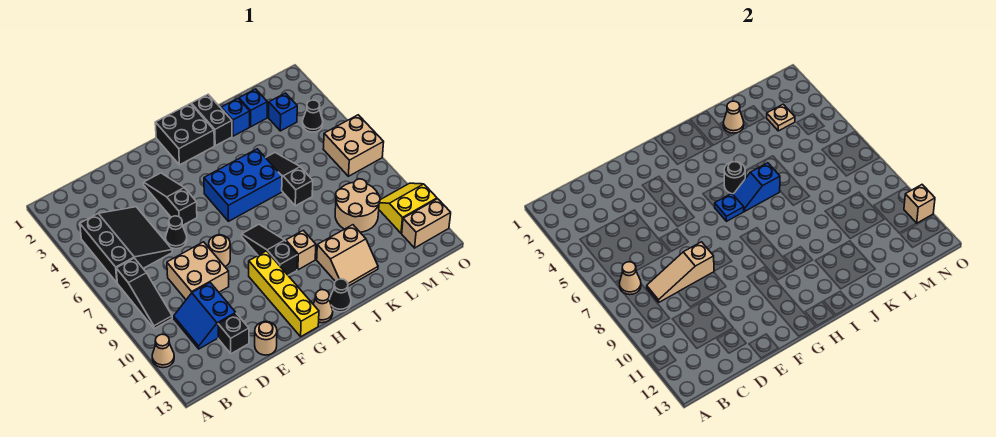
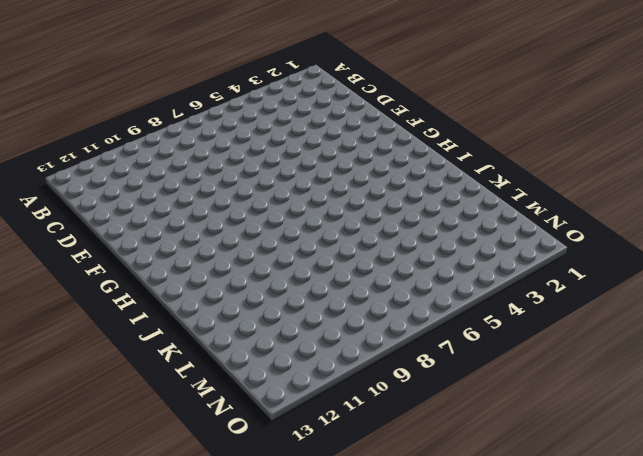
none -> tan cone A11 level 1
none -> black slope B4:D6 level 1 top B
none -> black slope B7:B9 level 1 top 7
none -> blue slope C10:D11 level 1 top D

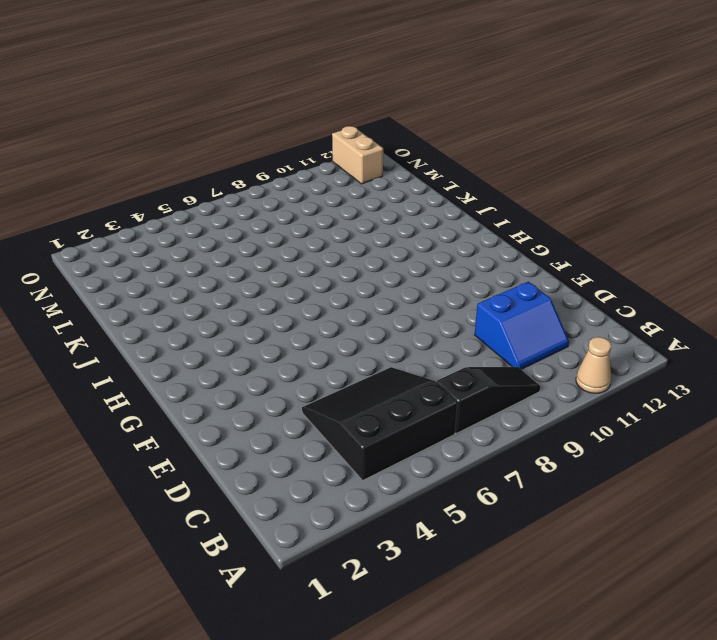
none -> tan brick D8:E9 level 1
none -> black brick D12 level 1
none -> black cone E6 level 1
none -> tan round brick E13 level 1

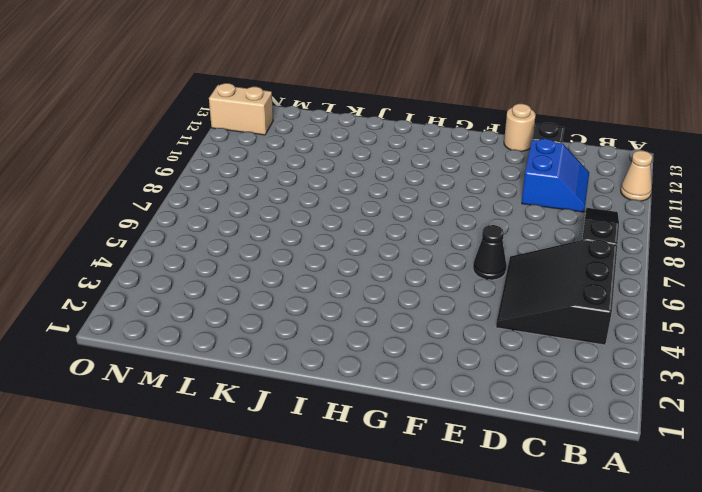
none -> tan brick D8:E9 level 1
none -> black slope F3:F5 level 1 top 5
none -> tan round brick F8 level 1
none -> yellow brick G10:G13 level 1

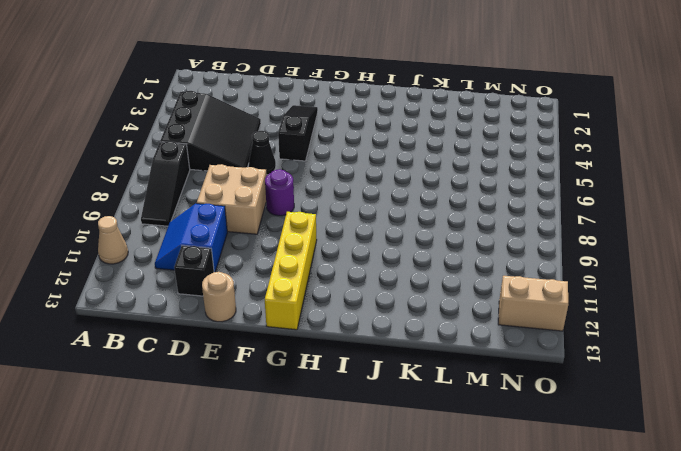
purple round brick F8 level 1 -> tan round brick F8 level 1
none -> black brick H1:I2 level 1
none -> blue brick H5:J6 level 1
none -> black slope H8:H10 level 1 top 10
none -> tan cone H13 level 1

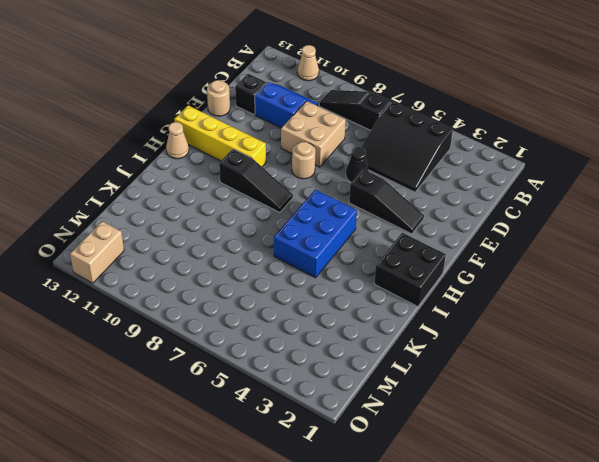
none -> tan brick I10 level 1
none -> black cone I13 level 1
none -> black brick J1:J2 level 1
none -> tan slope J11:K12 level 1 top 11

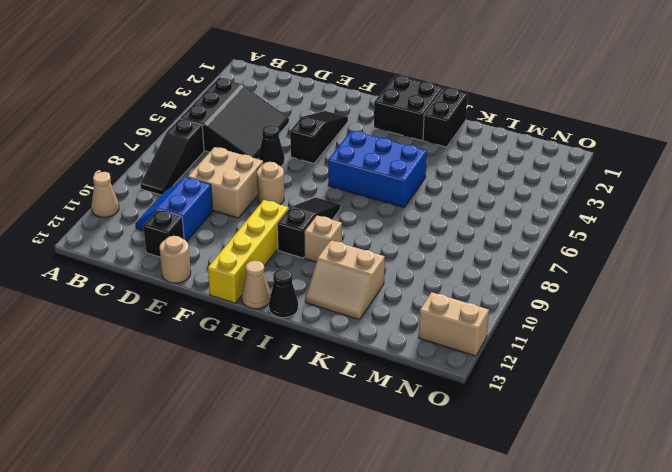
none -> blue brick K2 level 1
none -> black slope K5:K7 level 1 top 7
none -> blue brick L2 level 1
none -> tan round brick L9:M10 level 1

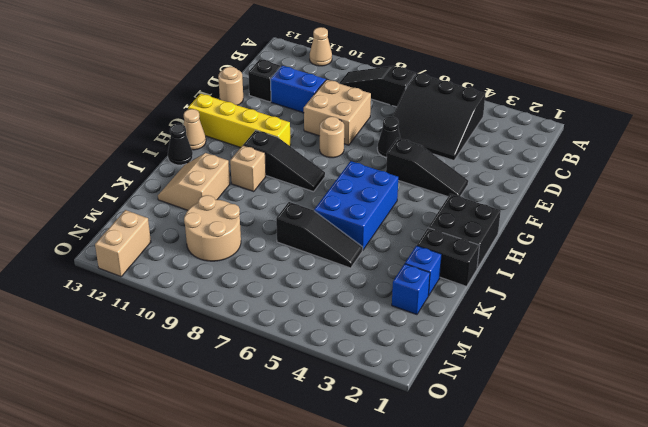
none -> blue brick M3 level 1
none -> black cone N4 level 1
none -> tan brick N6:O7 level 1
none -> yellow slope N10:O11 level 1 top 11

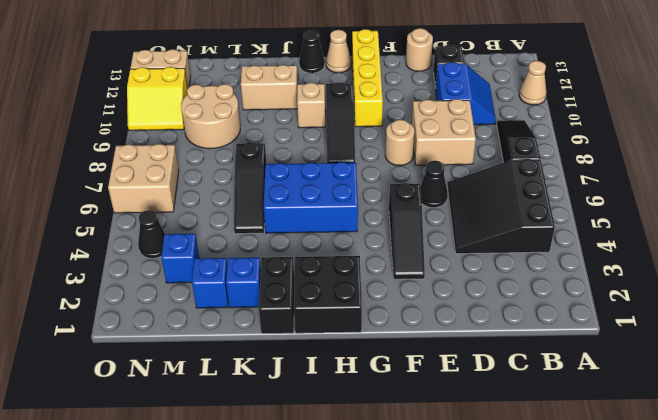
none -> tan cone B7 level 2
none -> tan slope C8:E8 level 2 top E
none -> blue plate H6 level 2
none -> black round brick I5 level 2

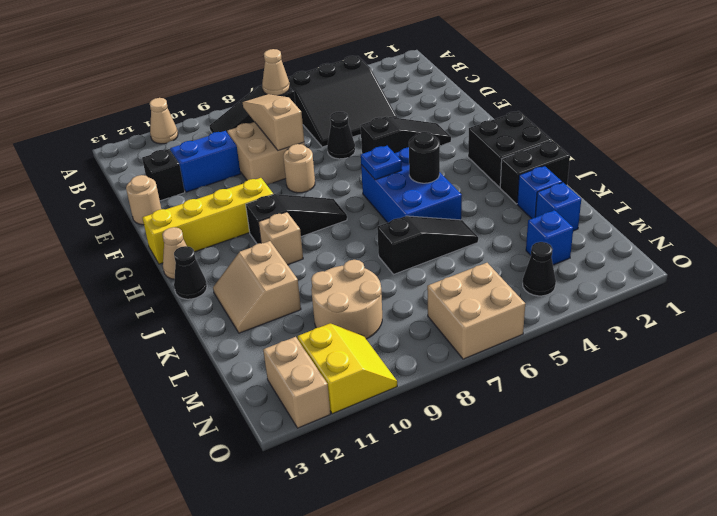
none -> blue slope I6:J6 level 2 top J
none -> tan cone K2 level 2
none -> tan plate M3 level 2
none -> tan brick O11 level 2

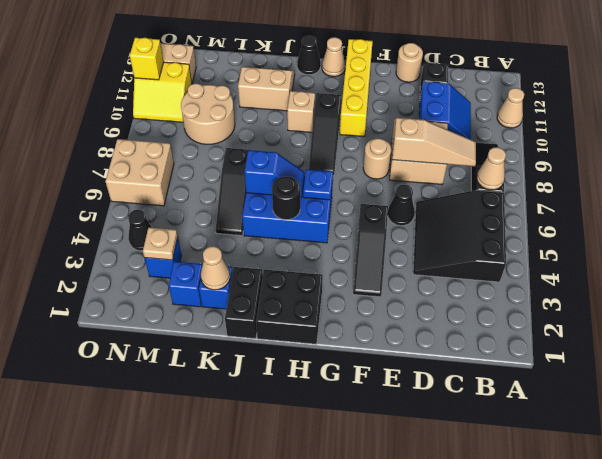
yellow brick O11 level 2 -> tan brick O11 level 2

